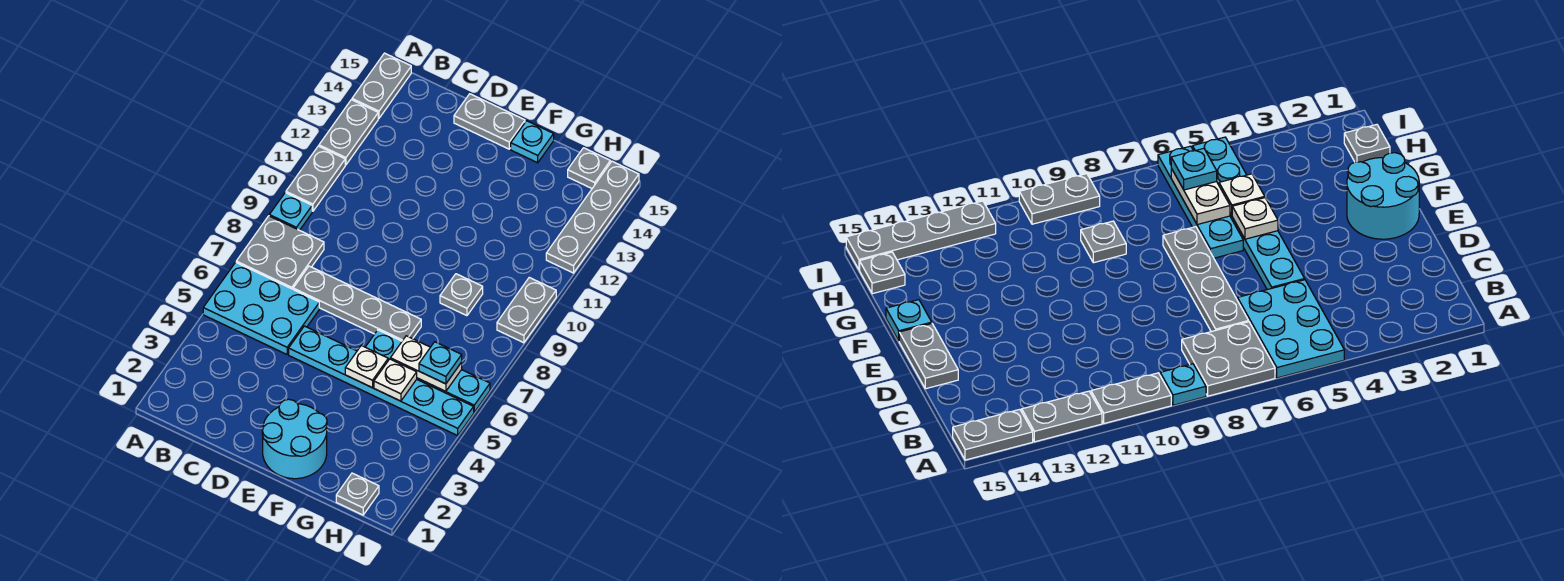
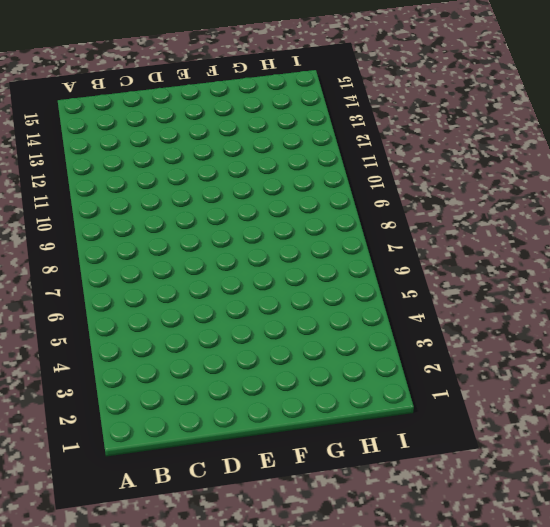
none -> cyan plate A5:C6 level 1
none -> grey plate A7:B8 level 1
none -> cyan plate A9 level 1

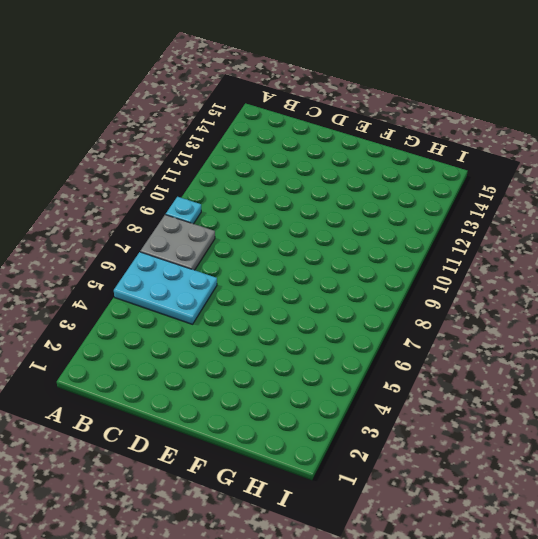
none -> grey plate A10:A11 level 1
none -> grey plate A12:A13 level 1
none -> grey plate A14:A15 level 1

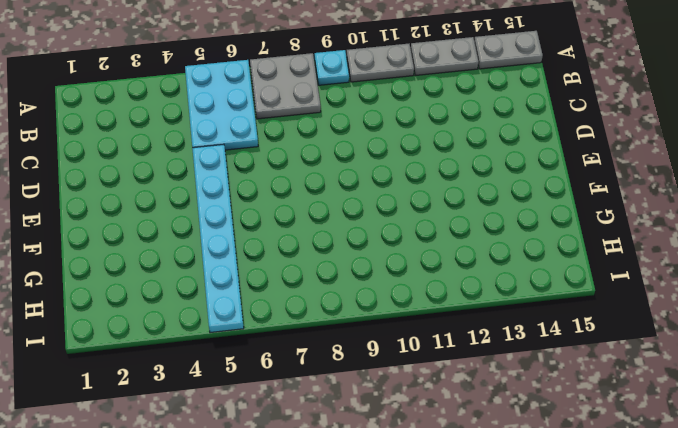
none -> grey plate C7:F7 level 1
none -> grey plate D15:E15 level 1
none -> cyan round brick E1:F2 level 1

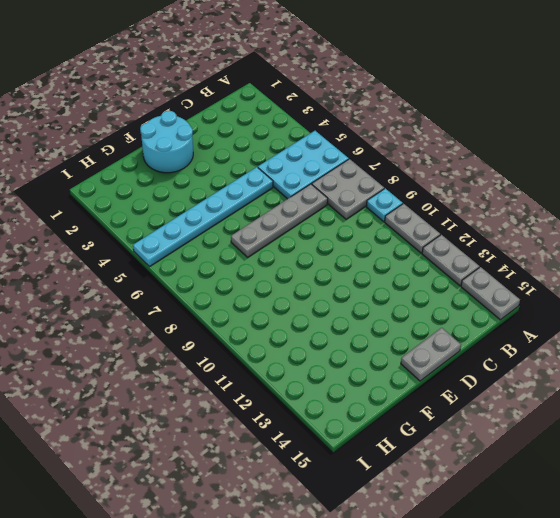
none -> cyan plate F6:I6 level 1
none -> cyan plate F15 level 1
none -> grey plate G9 level 1

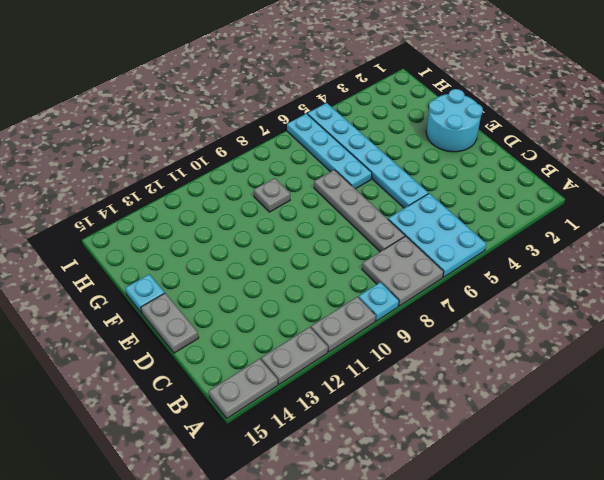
none -> grey plate H1 level 1
none -> grey plate H15 level 1
none -> grey plate I9:I10 level 1

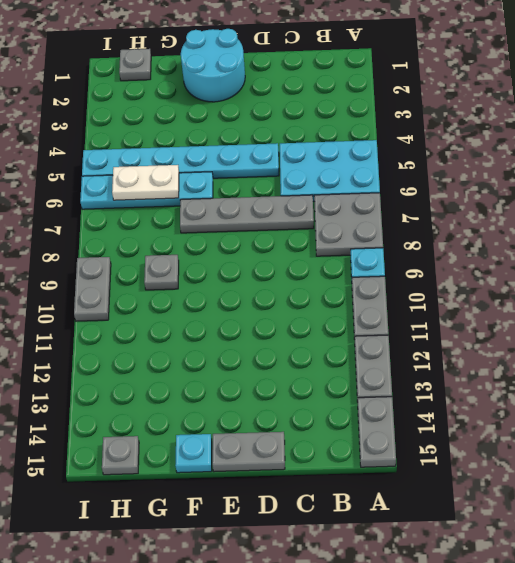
none -> grey plate I12:I15 level 1
none -> white plate F5 level 2
none -> white plate G5 level 2

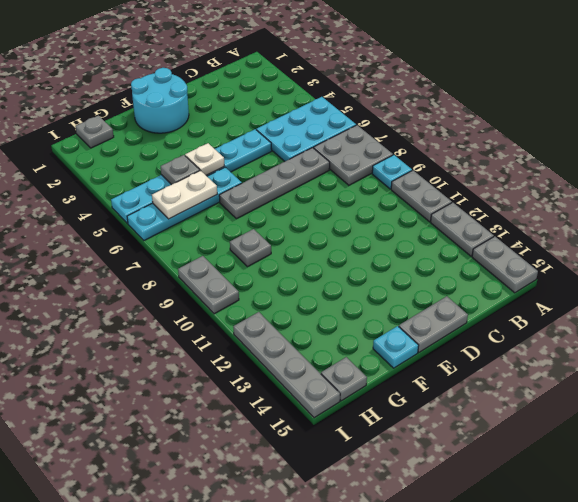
grey plate G5 level 2 -> white plate G5 level 2
none -> cyan plate H6 level 3

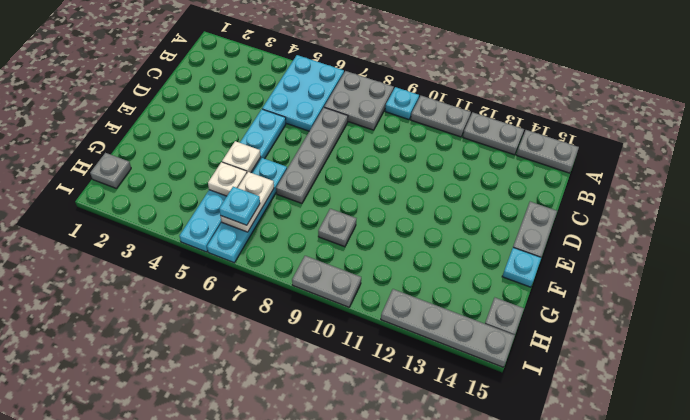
none -> cyan round brick E1:F2 level 1

